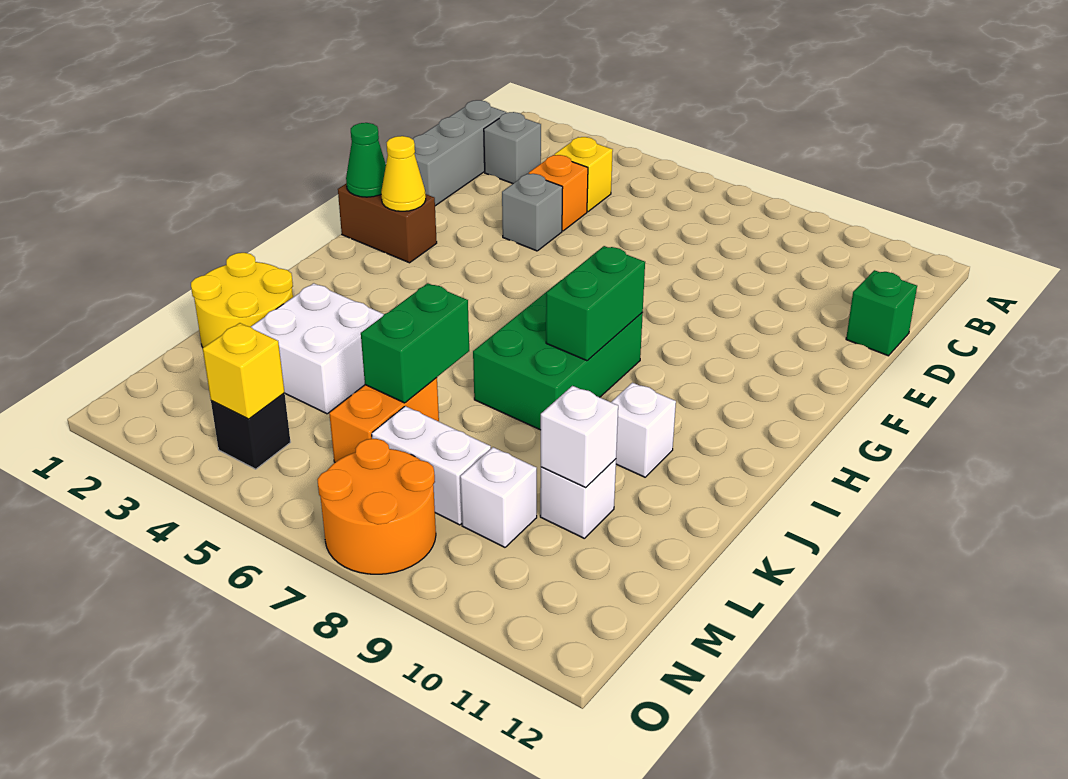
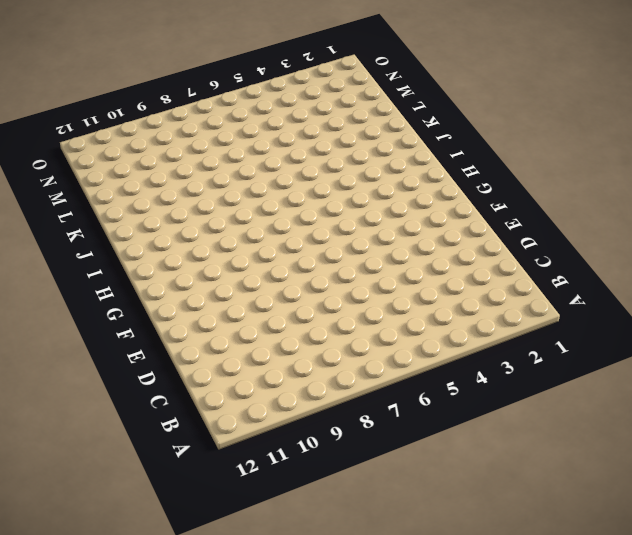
none -> grey brick C1:E1 level 1
none -> grey brick C2 level 1
none -> yellow brick C4 level 1

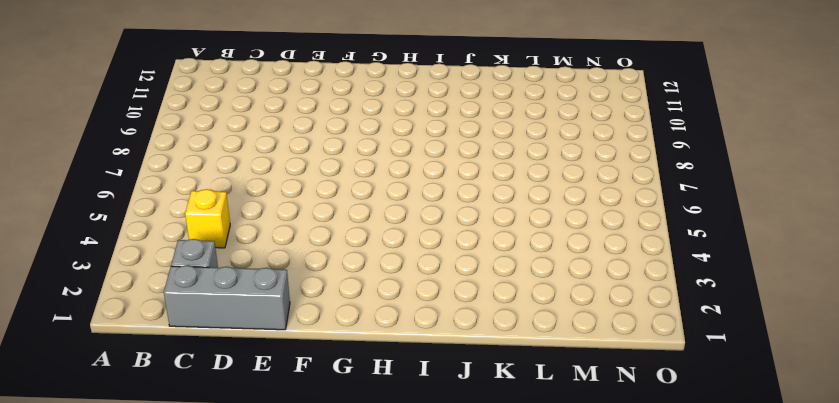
none -> orange brick D4 level 1
none -> green brick D12 level 1
none -> grey brick E4 level 1

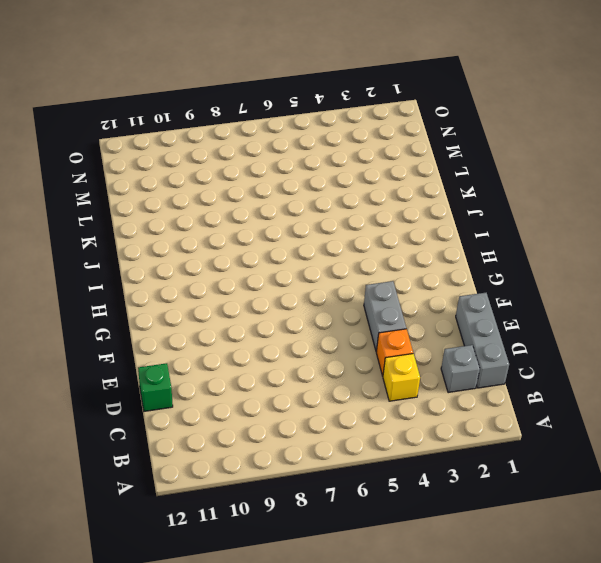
grey brick E4:F4 level 1 -> grey brick E4 level 1
none -> brown brick G1:G2 level 1
none -> green brick H7:J8 level 1
none -> white brick J10 level 1

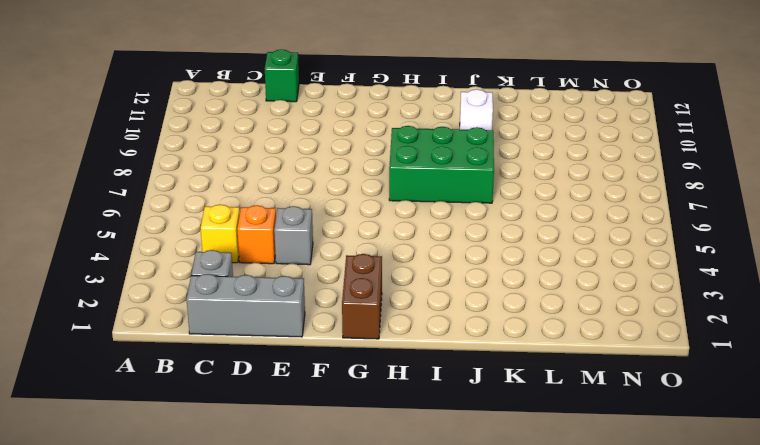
none -> yellow round brick K1:L2 level 1
none -> white brick K3:L4 level 1
none -> orange brick L6:M6 level 1

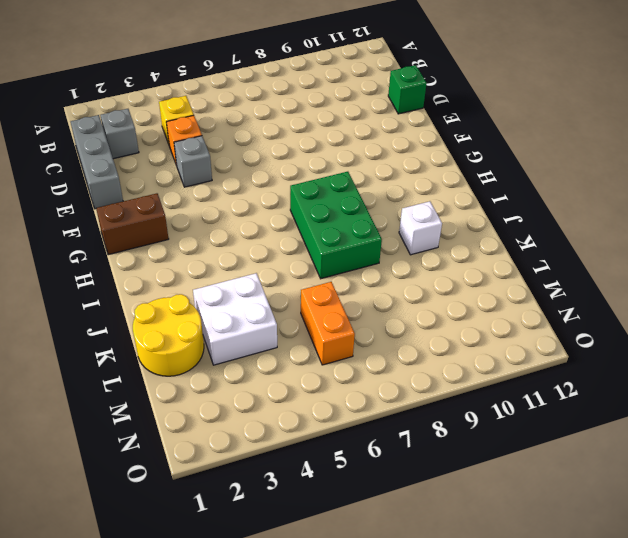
none -> white brick L10 level 1
none -> white brick M7:M8 level 1
none -> white brick M9 level 1

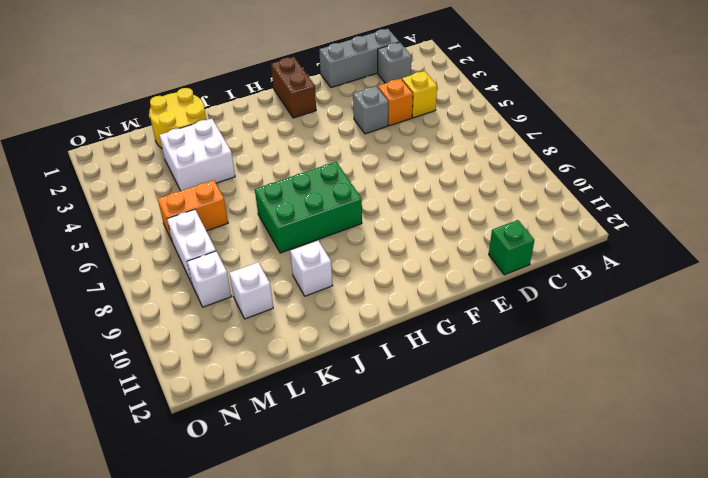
none -> black brick N4 level 1
none -> orange round brick N7:O8 level 1
none -> green cone G1 level 2

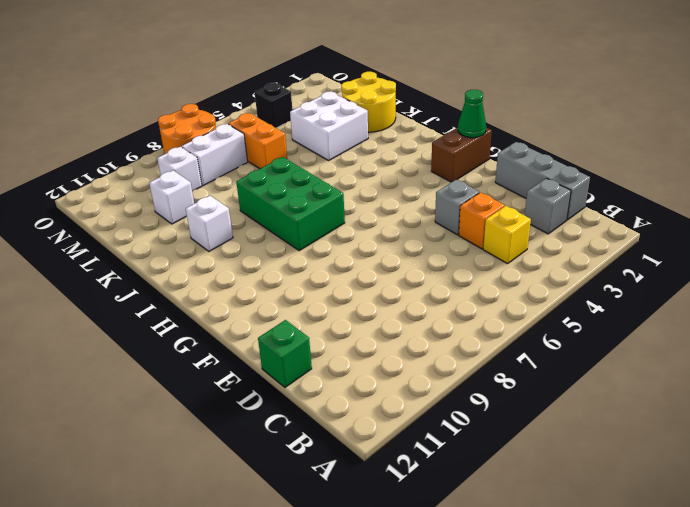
none -> yellow cone G2 level 2
none -> green brick H8:I8 level 2
none -> green brick K6:L6 level 2

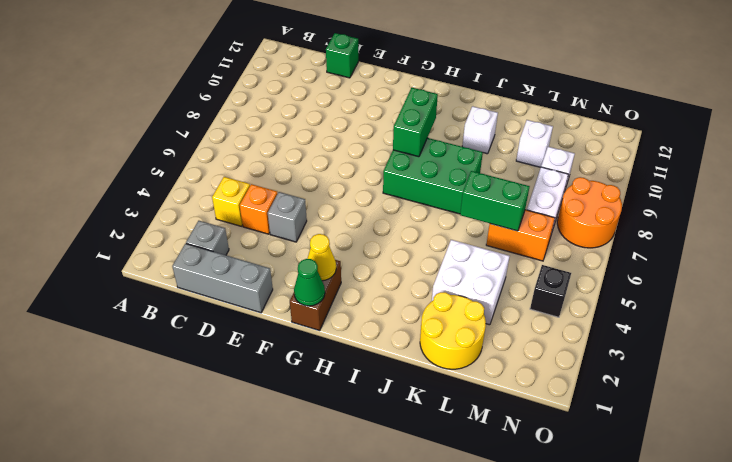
green brick H8:H9 level 2 -> green brick H8:I8 level 2
none -> white brick L10 level 2
none -> yellow brick N4 level 2

